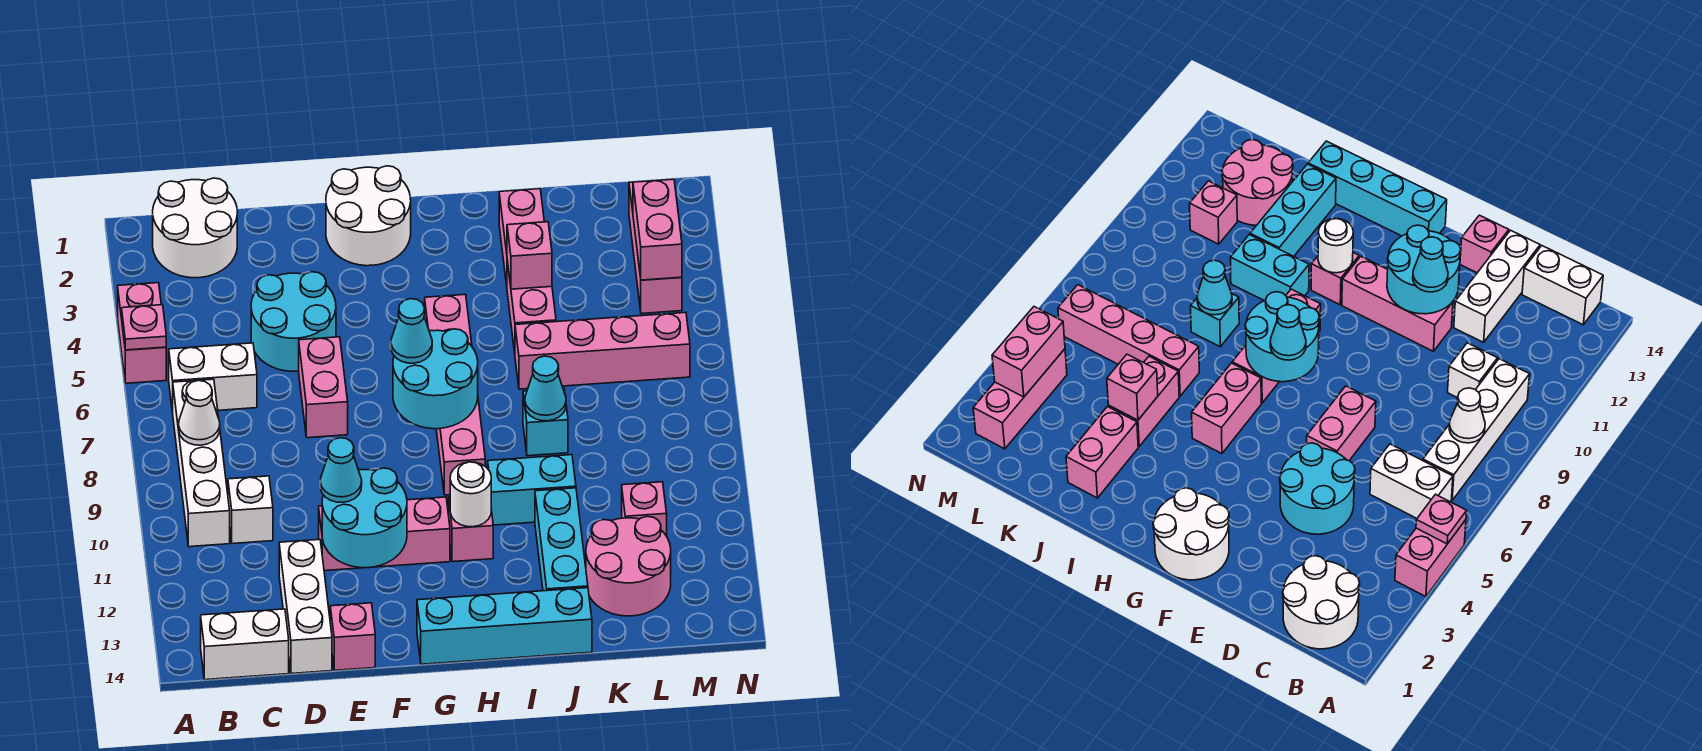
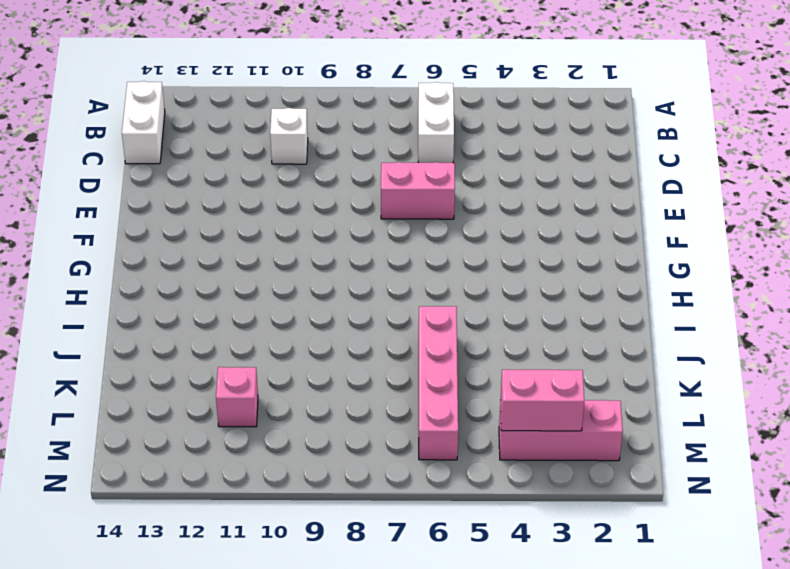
none -> pink brick A4:A5 level 1
none -> white round brick B1:C2 level 1
none -> white brick B7:B10 level 1
none -> cyan round brick D4:E5 level 1

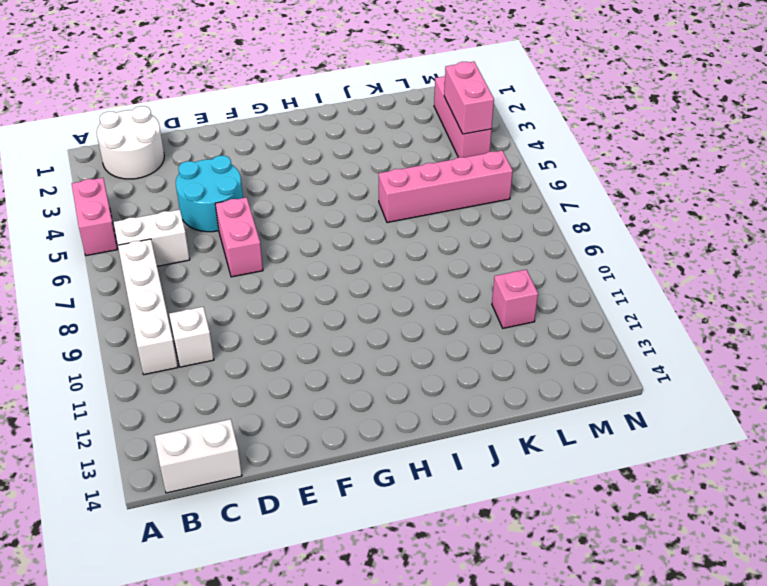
none -> white brick D12:D14 level 1
none -> pink brick E11:G11 level 1
none -> pink brick E14 level 1
none -> white round brick F1:G2 level 1

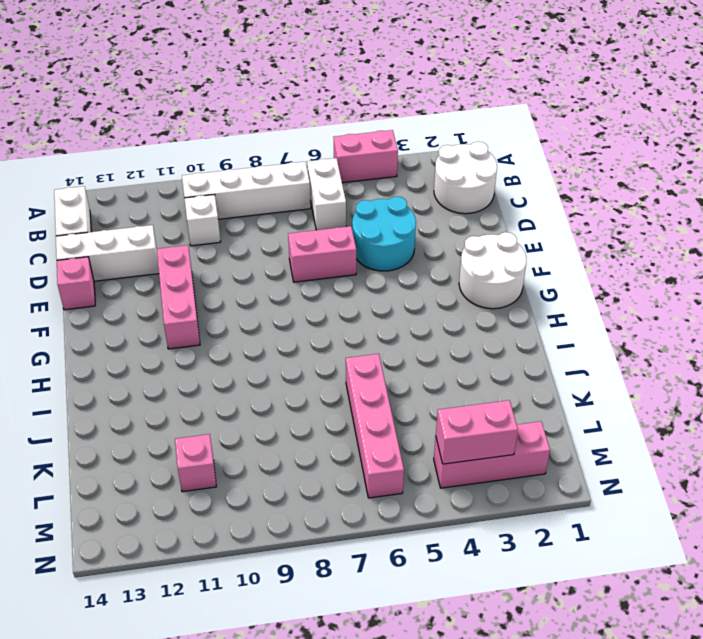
none -> cyan brick G14:J14 level 1
none -> pink brick H5:H6 level 1
none -> pink brick H7:H9 level 1
none -> pink brick H11 level 1

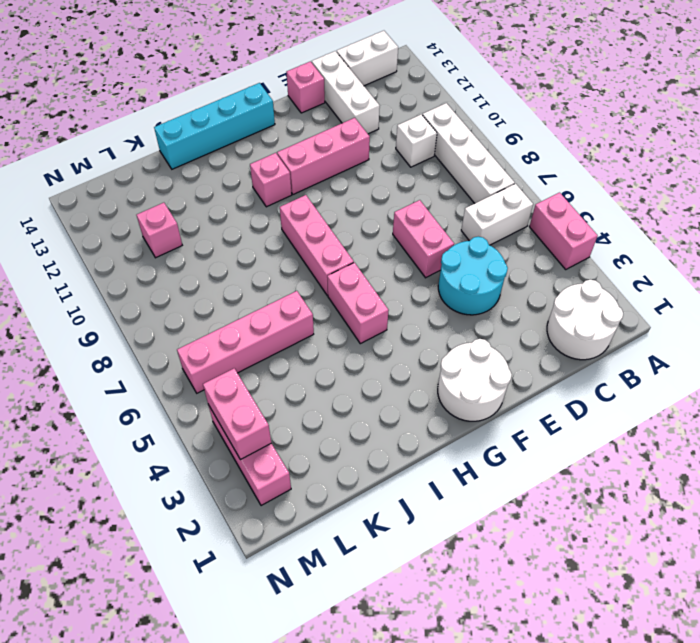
none -> cyan brick I10:J10 level 1
none -> pink brick J2:J3 level 1
none -> pink brick J4:J5 level 1
none -> cyan brick J8 level 1

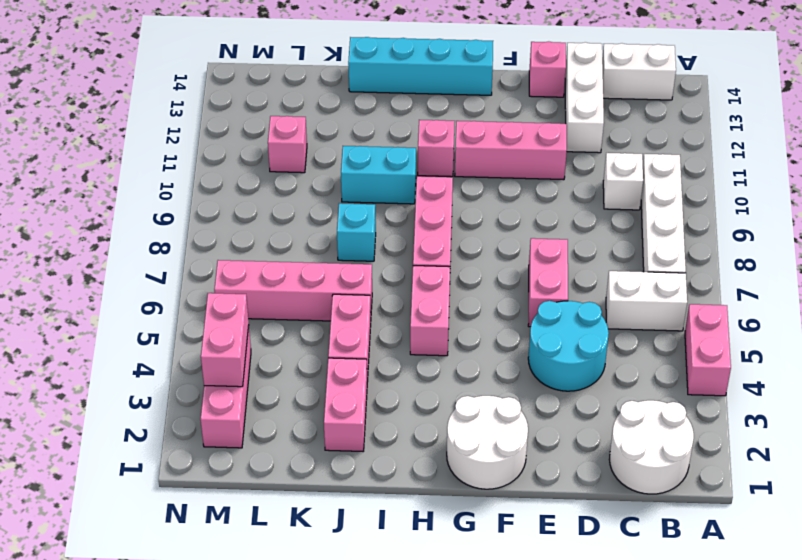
none -> cyan brick J11:J13 level 1
none -> pink round brick K12:L13 level 1
none -> pink plate A5 level 2
none -> white cone B8 level 2

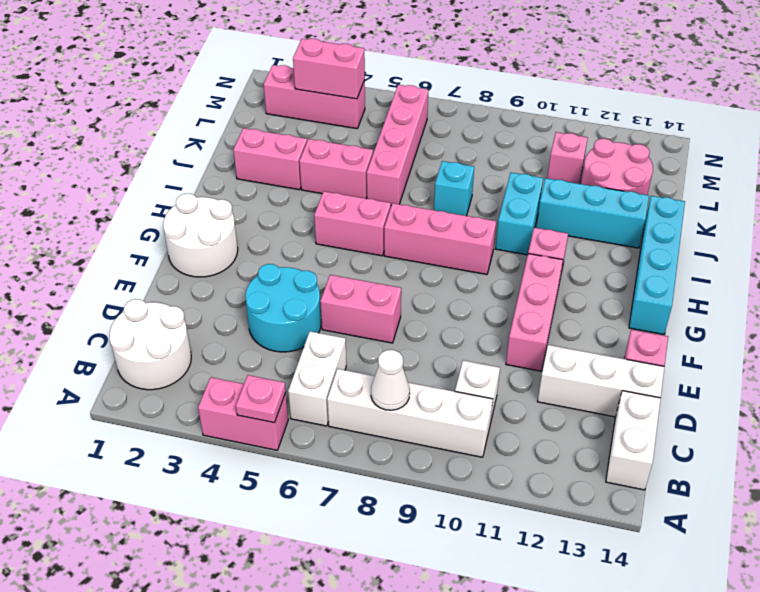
none -> cyan round brick E11:F12 level 2
none -> cyan round brick G7:H8 level 2
none -> white round brick H11 level 2
none -> pink brick J4 level 2

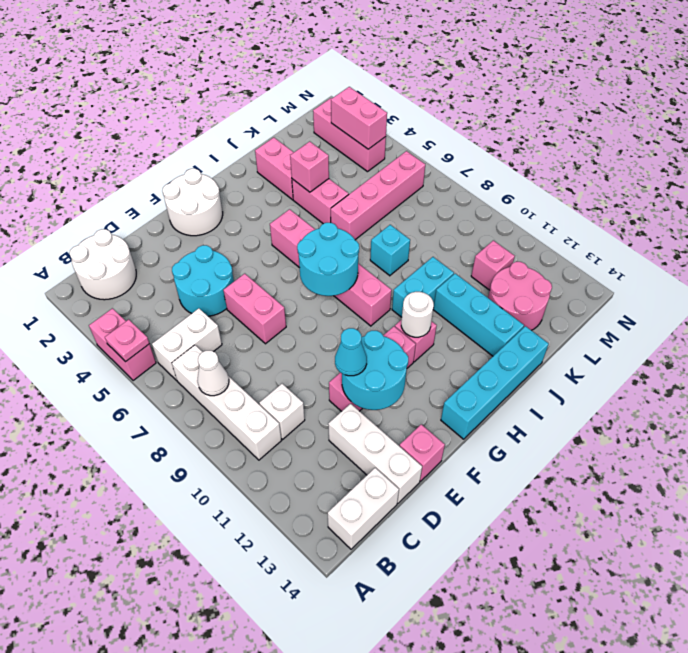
none -> cyan cone J8 level 2
none -> cyan cone G7 level 3

